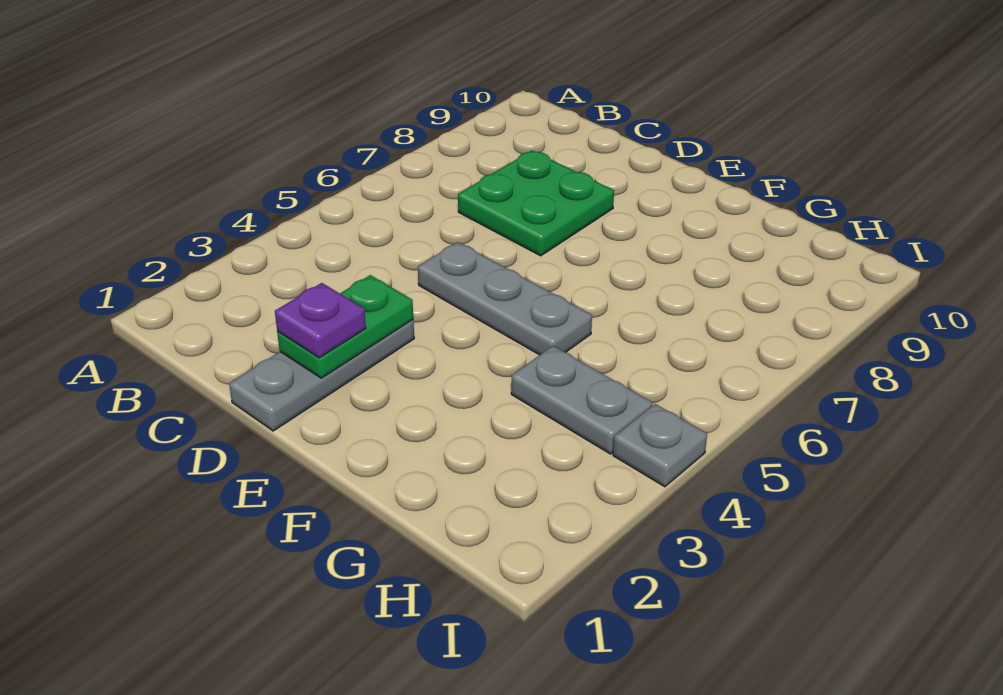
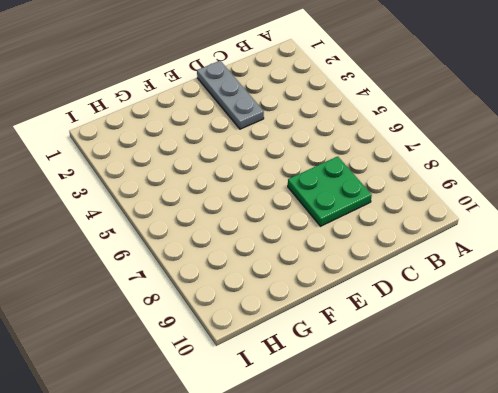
none -> grey plate D5:F5 level 1
none -> grey plate G4:H4 level 1

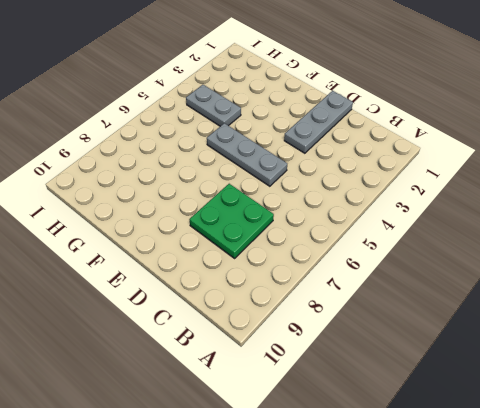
none -> grey plate I4 level 1
none -> green plate D2:D3 level 2

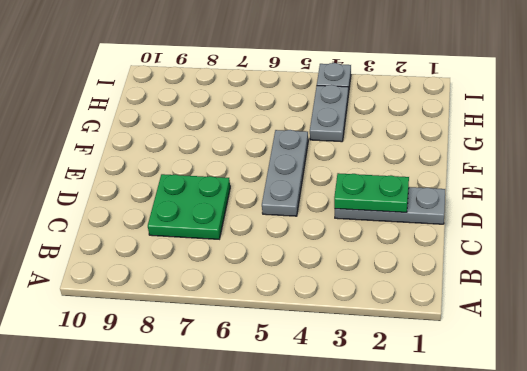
none -> purple plate D2 level 3

